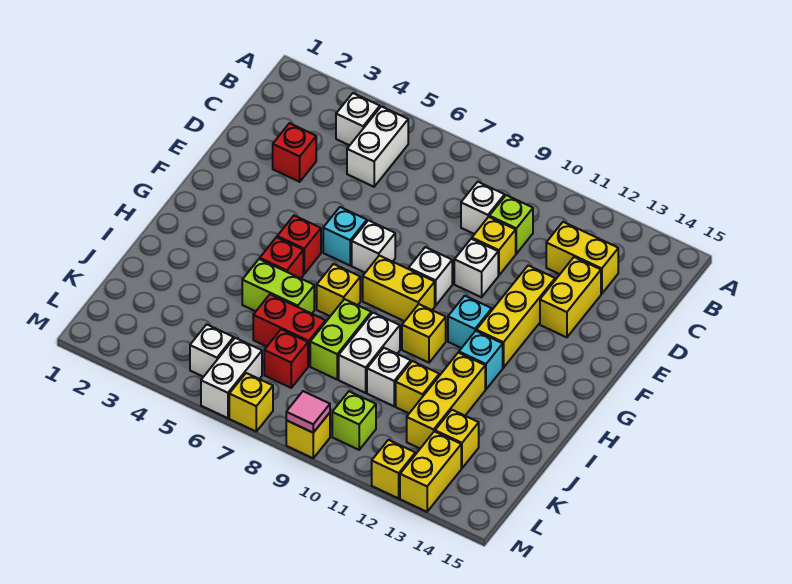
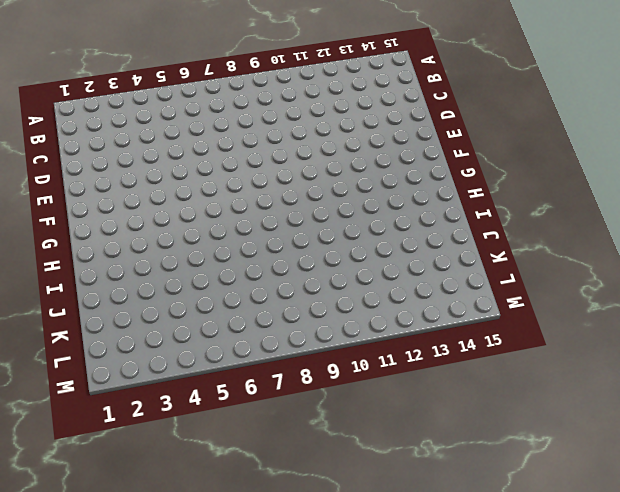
none -> white brick B4 level 1
none -> white brick B5:C5 level 1
none -> white brick C9 level 1
none -> lime brick C10 level 1

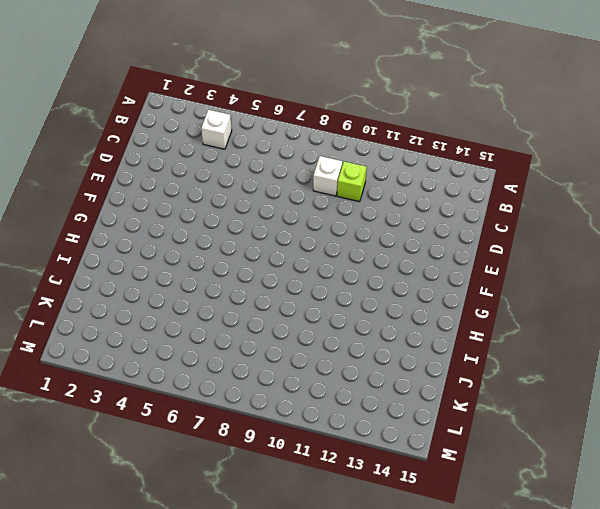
none -> white brick B5:C5 level 1
none -> yellow brick C12:C13 level 1
none -> red brick D3 level 1
none -> yellow brick D10 level 1

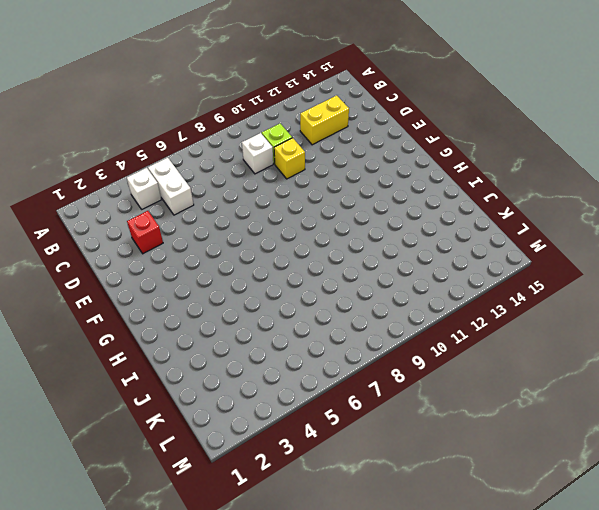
none -> yellow brick D13:E13 level 1
none -> white brick E10 level 1
none -> yellow brick E12:G12 level 1
none -> cyan brick F6 level 1

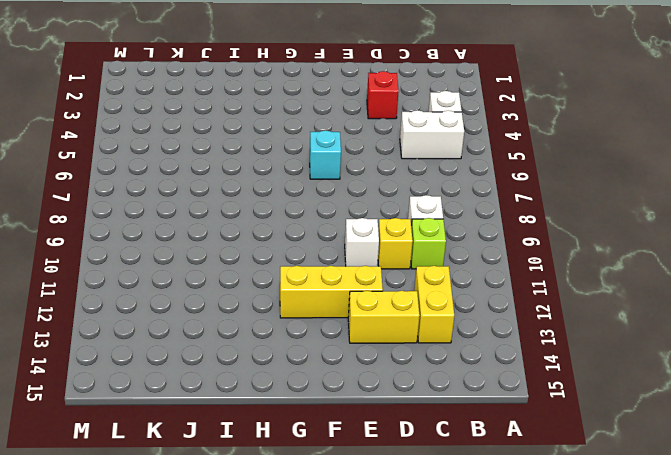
none -> white brick F7 level 1
none -> white brick F9 level 1
none -> red brick G5 level 1
none -> yellow brick G8:G9 level 1

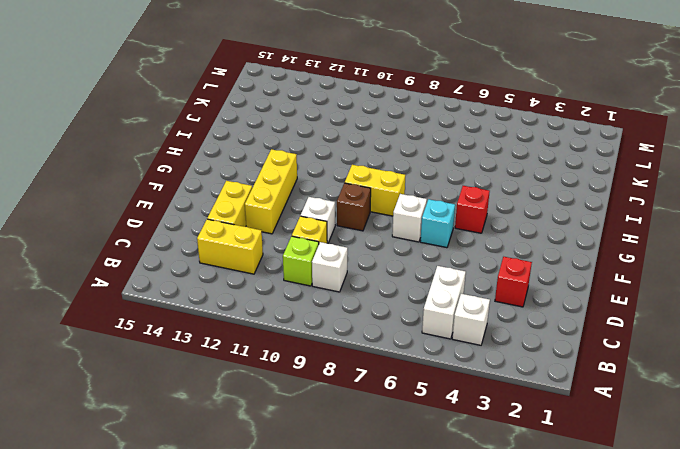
brown brick F9 level 1 -> white brick F9 level 1
none -> cyan brick G11 level 1
none -> red brick H5 level 1
none -> yellow brick H7 level 1
none -> yellow brick H10 level 1

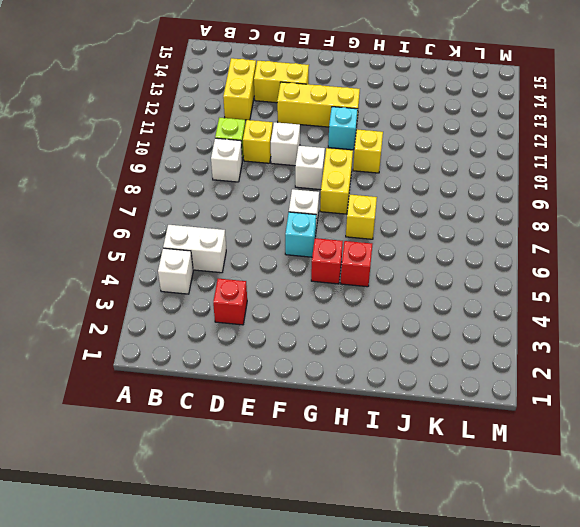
none -> cyan brick H12 level 1
none -> lime brick I5:I6 level 1
none -> lime brick I8:J8 level 1
none -> white brick I9:J9 level 1

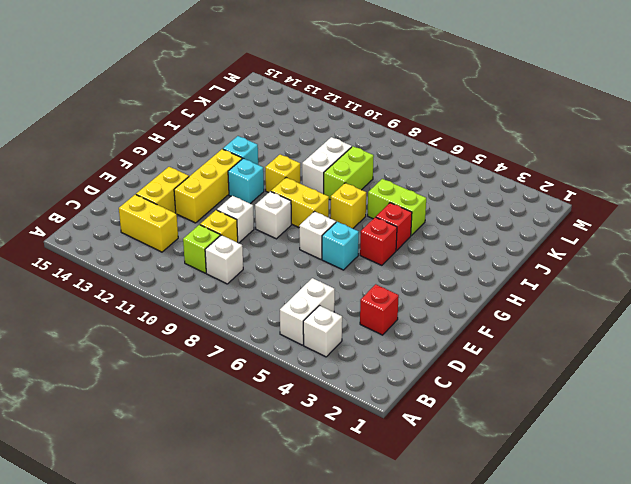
none -> yellow brick I12:K12 level 1
none -> red brick J6:J7 level 1
none -> white brick J10 level 1
none -> yellow brick J11 level 1

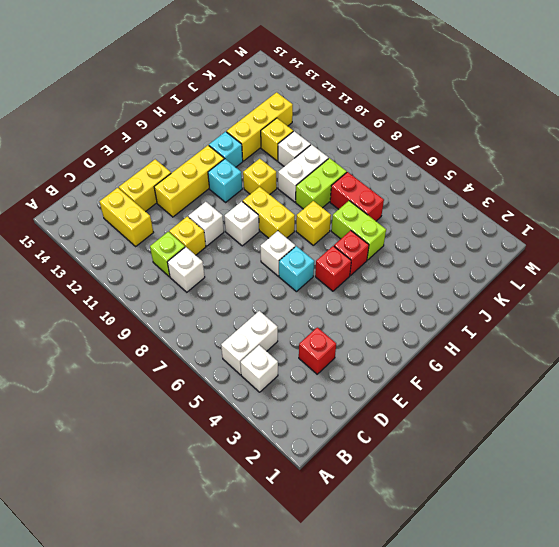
none -> red brick K7 level 1
none -> yellow brick K13 level 1
none -> white brick L5 level 1
none -> white brick L6:M6 level 1

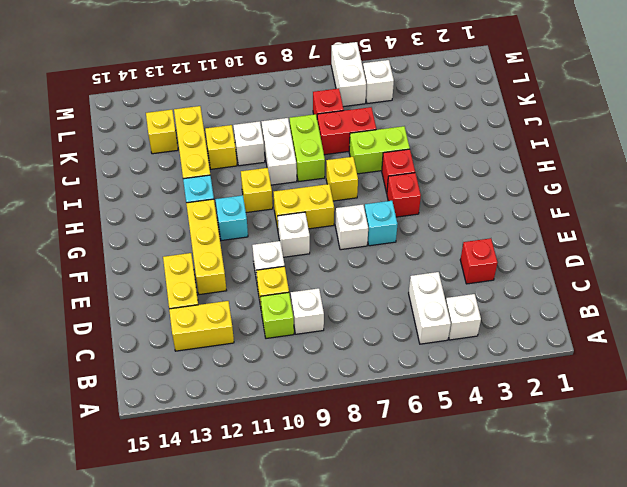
none -> lime brick L10 level 1
none -> yellow brick L13:M13 level 1
none -> yellow brick M7 level 1
none -> yellow brick M9 level 1

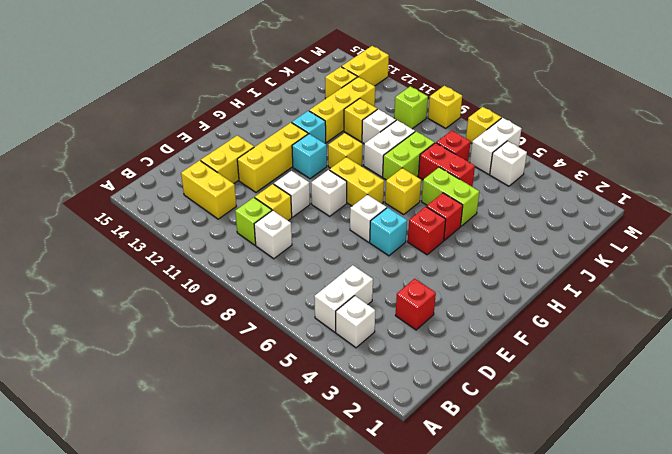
none -> yellow brick M12 level 1
none -> pink tile M9 level 2

